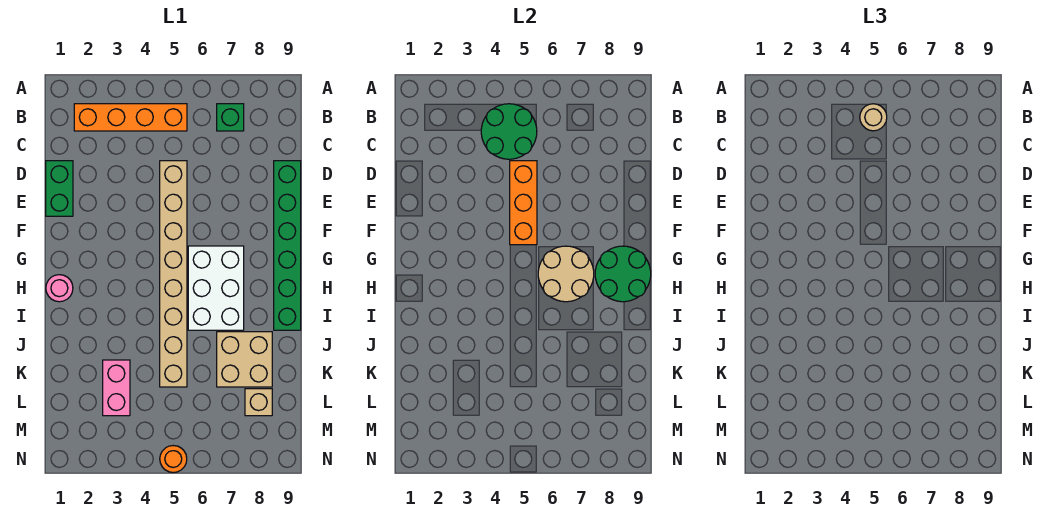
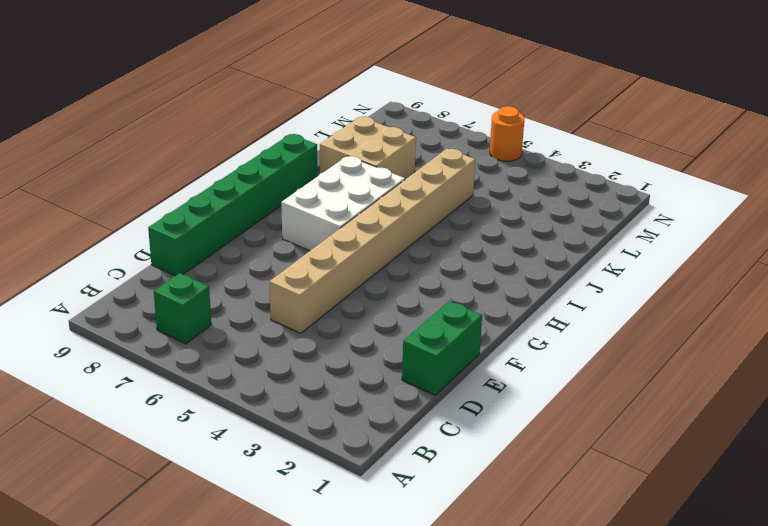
none -> orange brick B2:B5 level 1
none -> pink round brick H1 level 1
none -> pink brick K3:L3 level 1

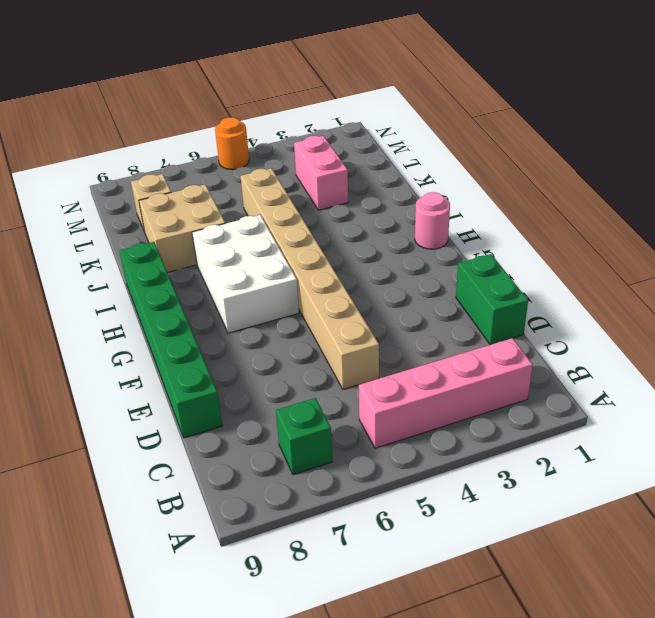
pink brick B2:B5 level 1 -> orange brick B2:B5 level 1
none -> green round brick B4:C5 level 2
none -> orange brick D5:F5 level 2
none -> tan round brick G6:H7 level 2

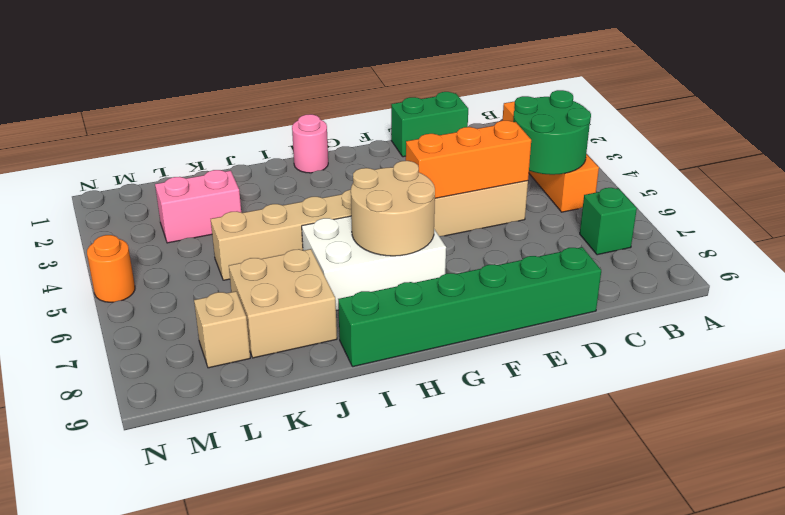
none -> green round brick G8:H9 level 2
none -> tan round brick B5 level 3

